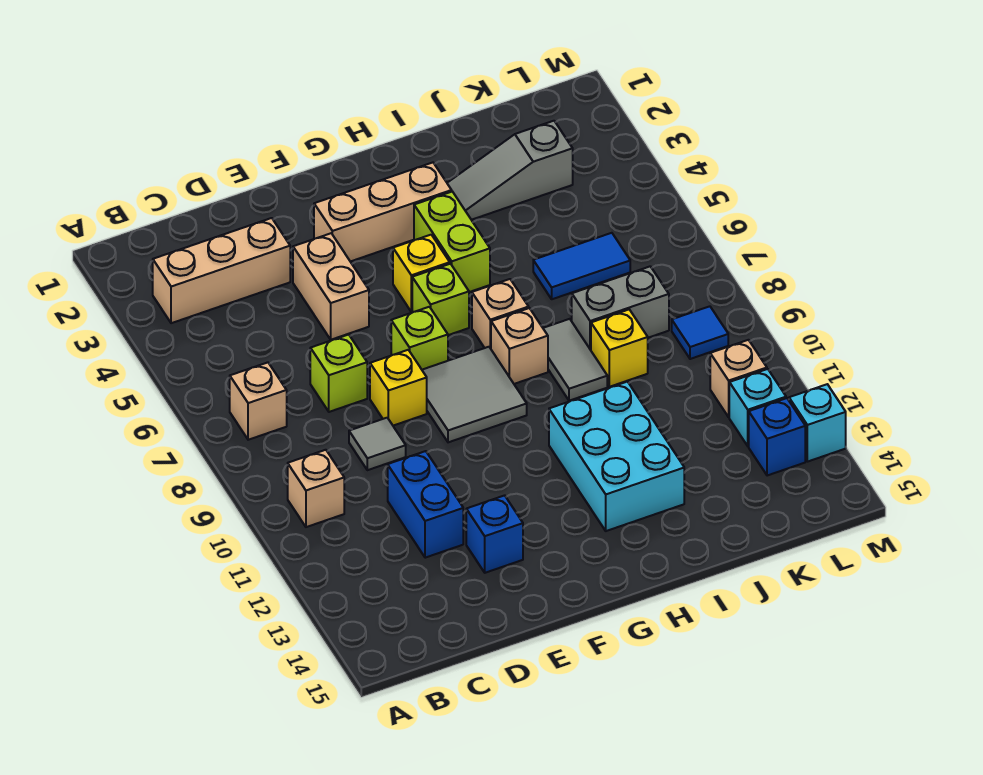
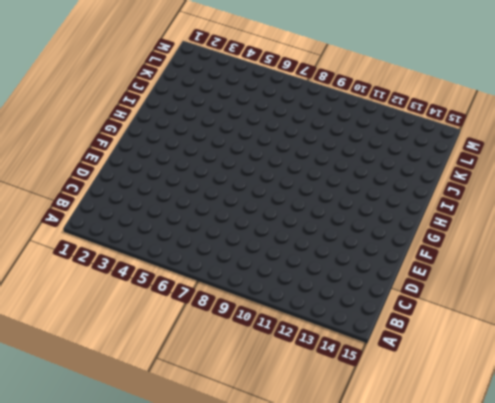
none -> tan brick B3:D3 level 1
none -> tan brick B7 level 1
none -> tan brick B10 level 1

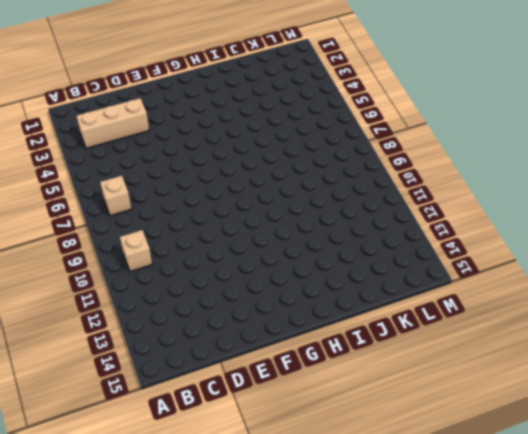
none -> lime brick D7 level 1
none -> grey tile D9 level 1
none -> blue brick D11:D12 level 1

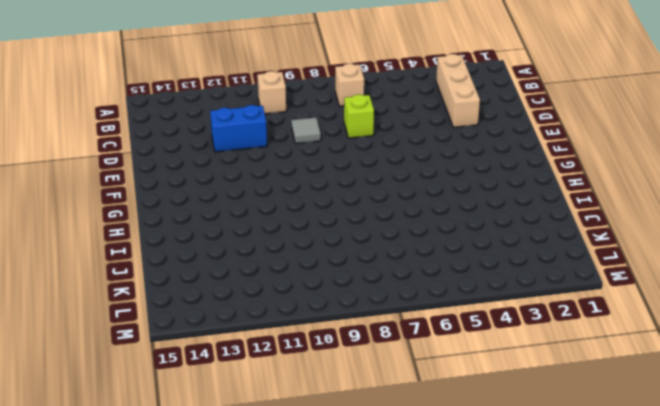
none -> tan brick E4:E5 level 1
none -> yellow brick E8 level 1
none -> blue brick E13 level 1

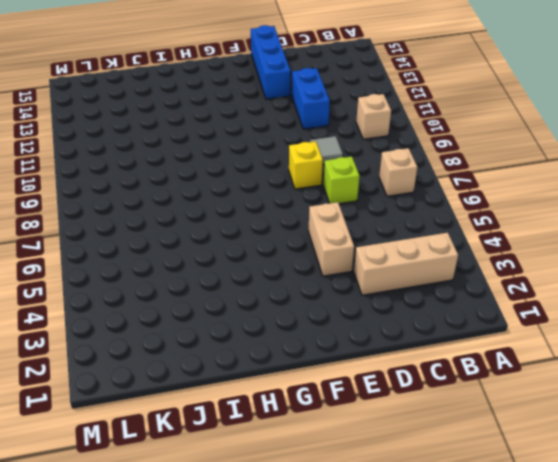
blue brick E13:E15 level 1 -> blue brick E13 level 1
none -> tan brick F3:H3 level 1
none -> lime brick F7 level 1
none -> grey tile F8:G9 level 1

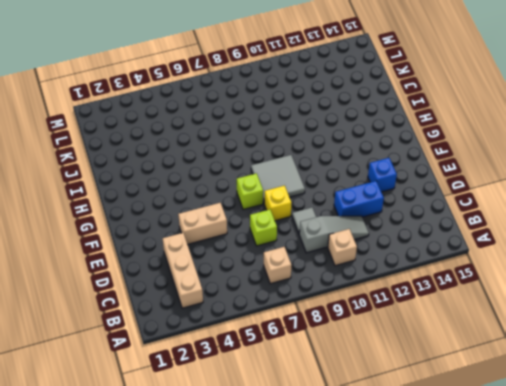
grey slope C9:C11 level 1 top 9 -> grey slope I3:K3 level 1 top K
none -> tan brick F3:H3 level 1
none -> yellow brick G5 level 1
none -> lime brick G6 level 1

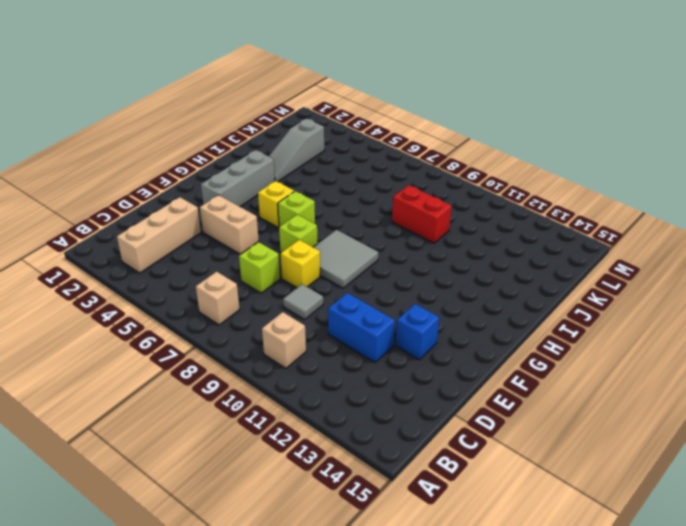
grey brick F3:H3 level 1 -> tan brick F3:H3 level 1
red brick J9:J10 level 1 -> yellow brick J9 level 1
none -> lime brick H4:H5 level 1
none -> tan brick H7 level 1
none -> tan brick H8 level 1

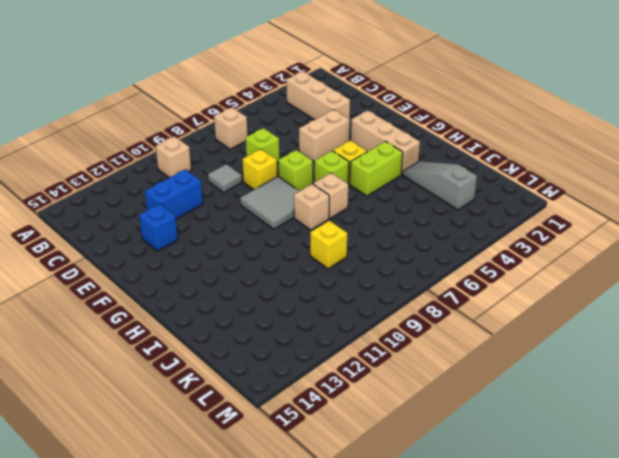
none -> cyan brick H11:I13 level 1
none -> grey tile I8:I9 level 1
none -> blue tile J6:K6 level 1

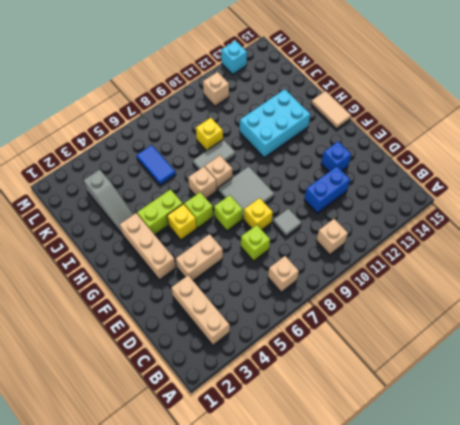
tan tile G15:H15 level 1 -> none
none -> grey brick J8:K8 level 1
none -> blue tile L9 level 1
none -> cyan brick L12 level 1

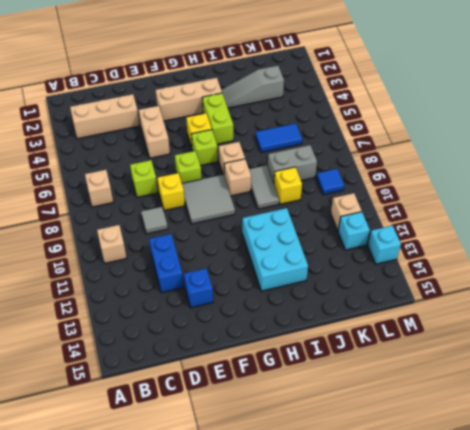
none -> blue brick L13 level 1

